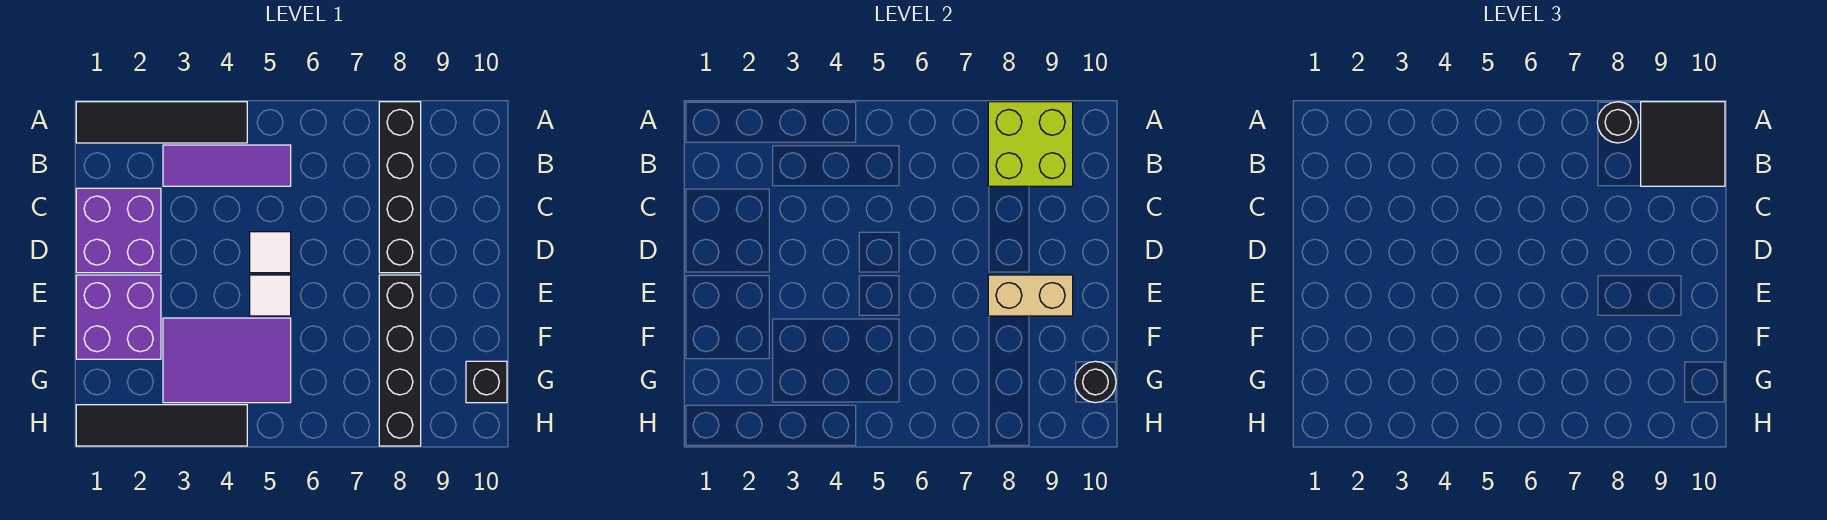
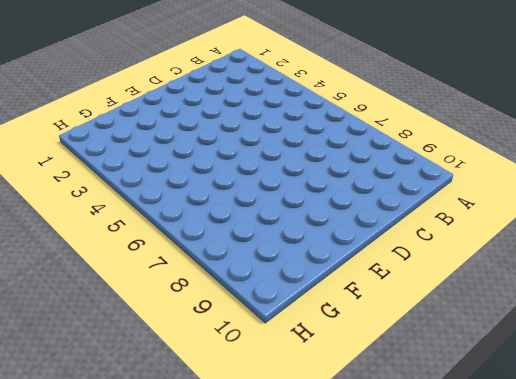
none -> black tile A1:A4 level 1
none -> black brick A8:D8 level 1
none -> purple tile B3:B5 level 1

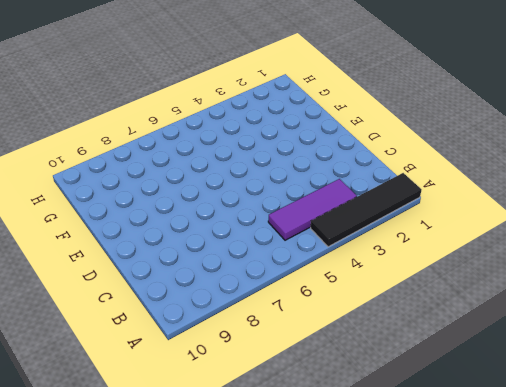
none -> black brick A8:D8 level 1
none -> purple brick C1:D2 level 1
none -> white tile D5 level 1

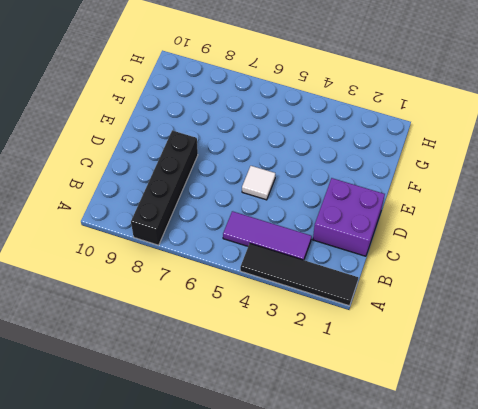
none -> purple brick E1:F2 level 1
none -> white tile E5 level 1
none -> black brick E8:H8 level 1

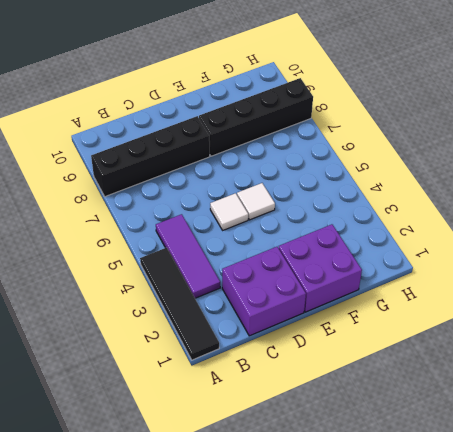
none -> purple tile F3:G5 level 1
none -> black brick G10 level 1
none -> black tile H1:H4 level 1

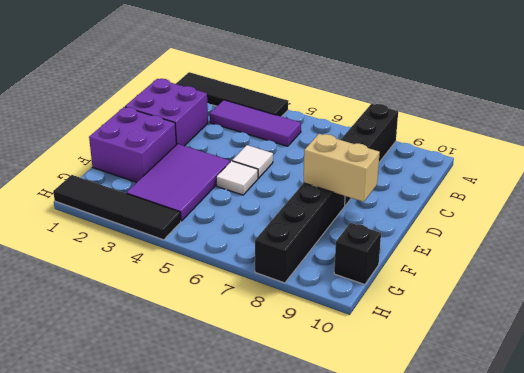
purple tile E3:G4 level 1 -> purple tile F3:G5 level 1
none -> lime brick A8:B9 level 2
none -> black round brick G10 level 2
none -> black round brick A8 level 3

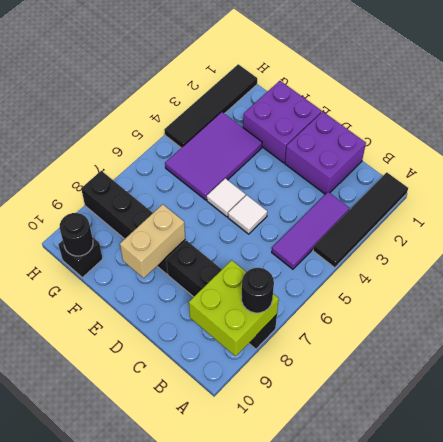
none -> black tile A9:B10 level 3

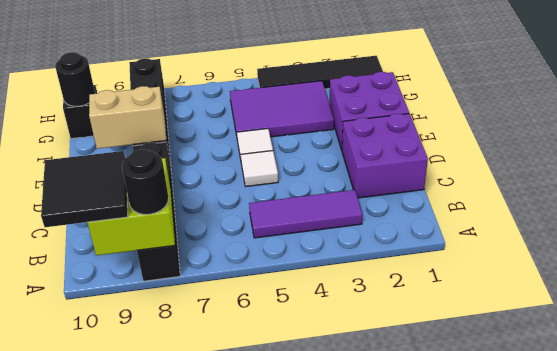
none -> black tile A1:A4 level 1

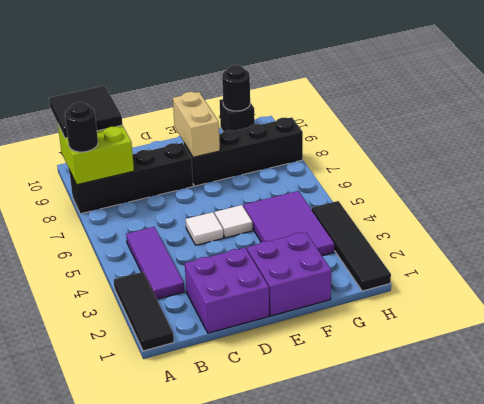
black tile A1:A3 level 1 -> black tile A1:A4 level 1

